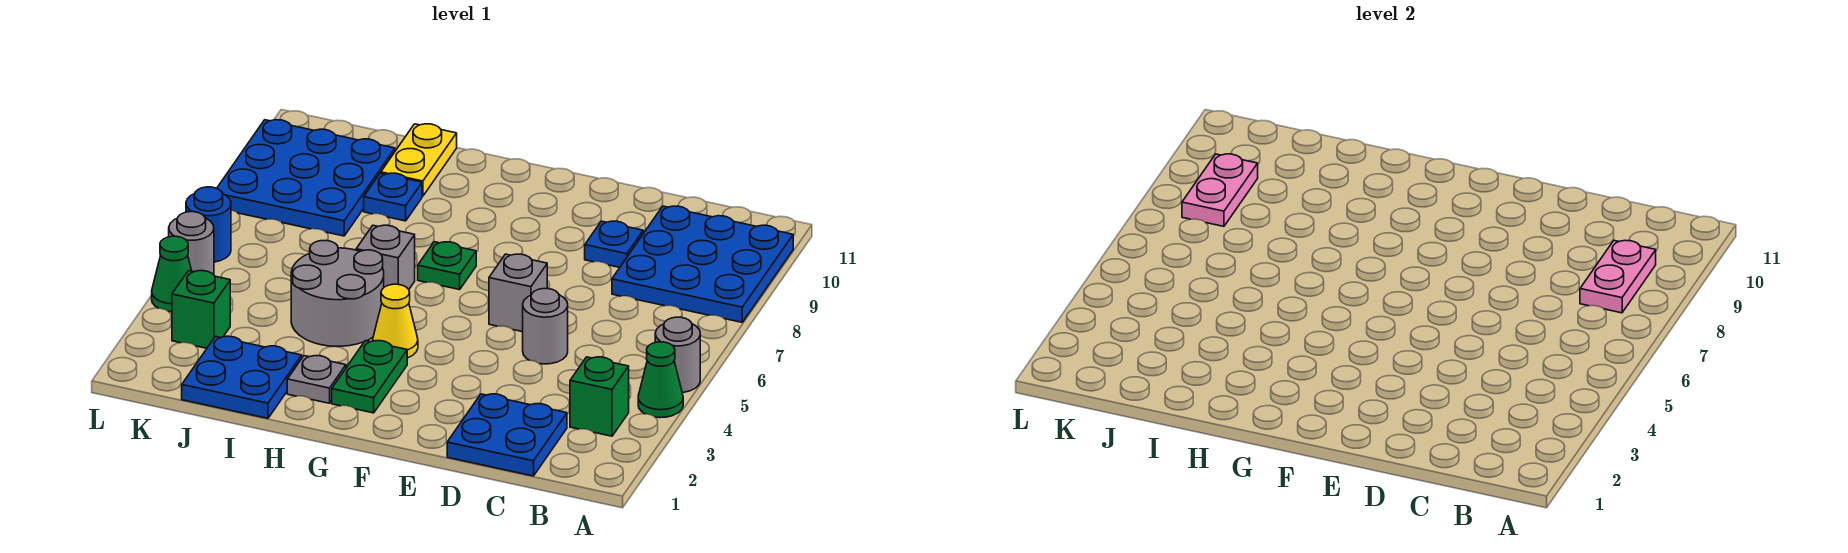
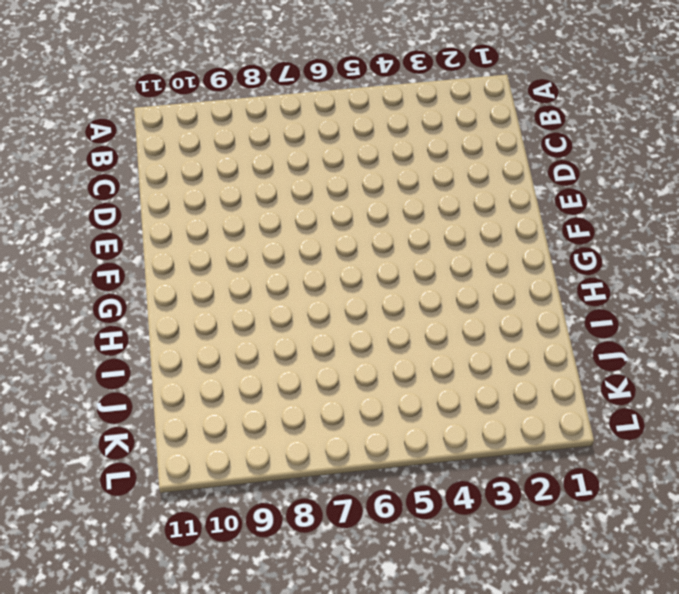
none -> green cone A4 level 1
none -> grey round brick A5 level 1
none -> blue plate A8:C10 level 1

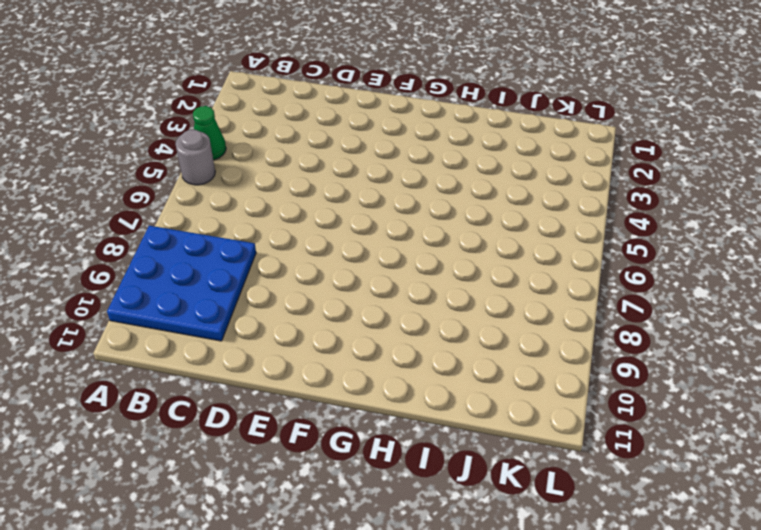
none -> green brick B3 level 1
none -> blue plate C1:D2 level 1
none -> grey round brick D5 level 1

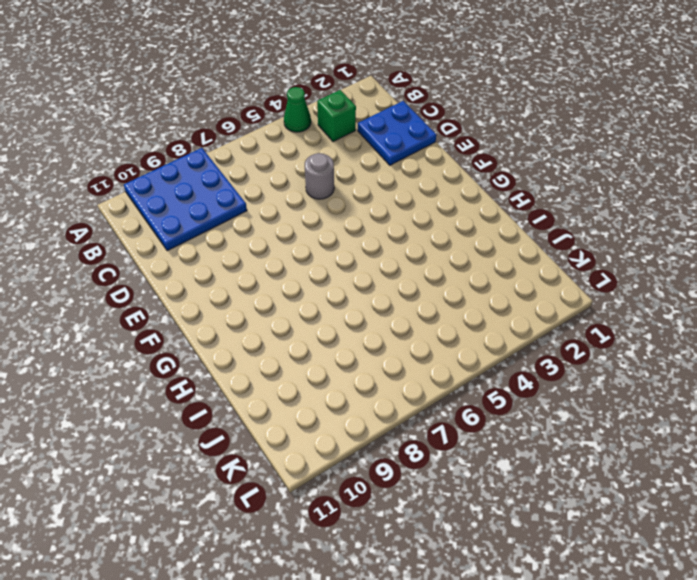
none -> grey round brick A5 level 1
none -> blue plate D9 level 1
none -> grey brick E6 level 1

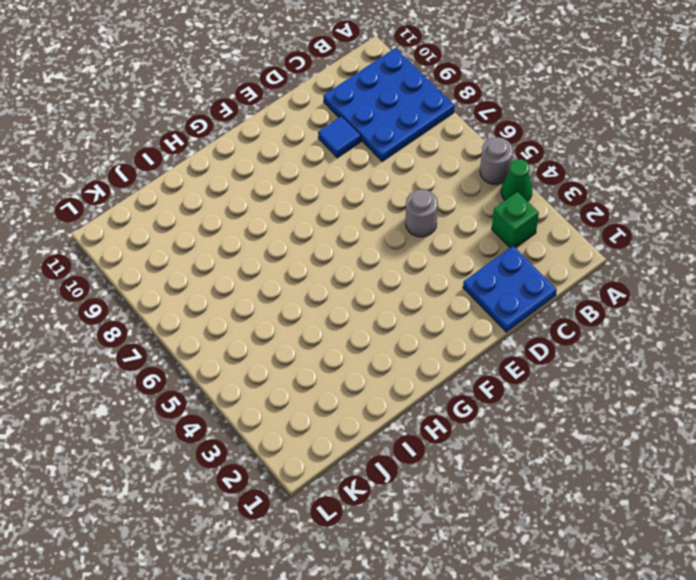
blue tile D9 level 1 -> blue plate D9 level 1
none -> grey brick E6 level 1
none -> green plate G2:G3 level 1
none -> yellow cone G4 level 1

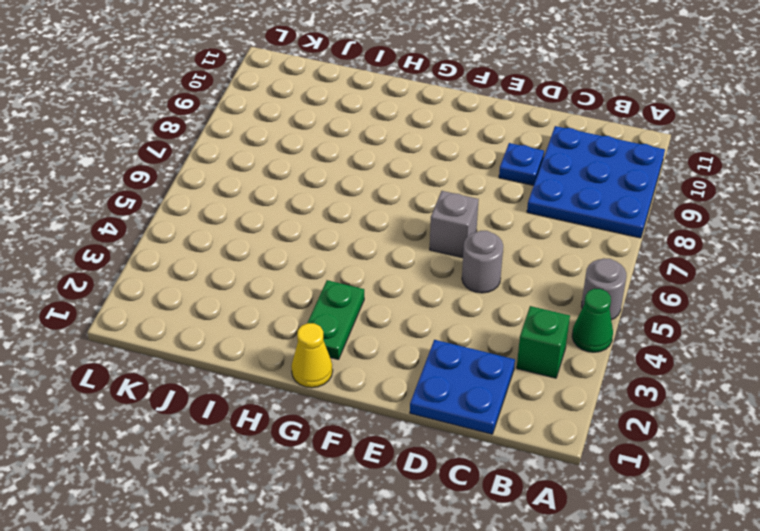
yellow cone G1 level 1 -> yellow cone G4 level 1
none -> green plate G7 level 1
none -> grey plate H2 level 1
none -> grey round brick H4:I5 level 1

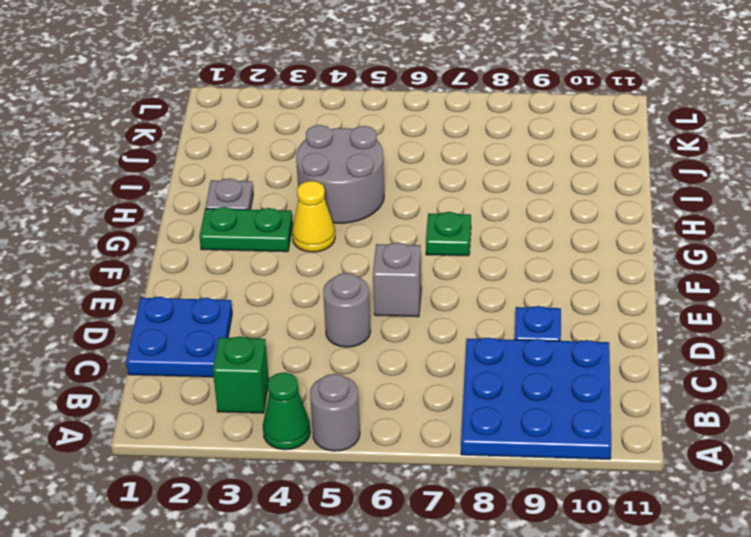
none -> grey brick H6 level 1
none -> blue plate I1:J2 level 1
none -> blue plate I9 level 1

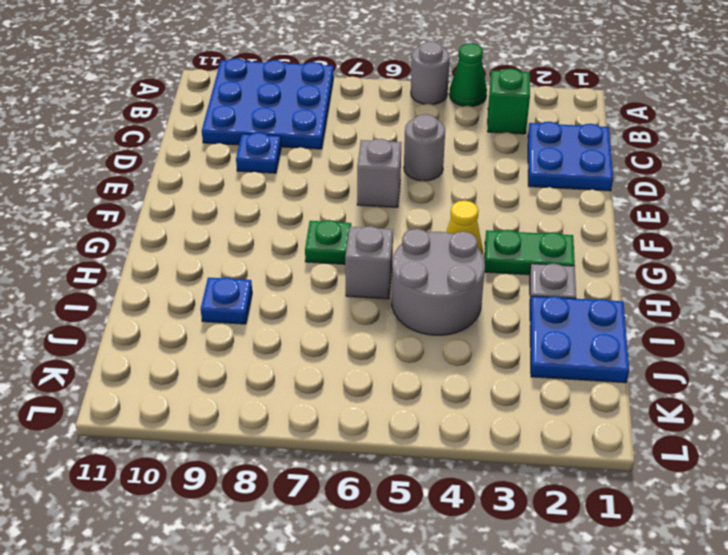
none -> yellow plate I10:I11 level 1
none -> blue plate J8:L10 level 1
none -> green brick K3 level 1

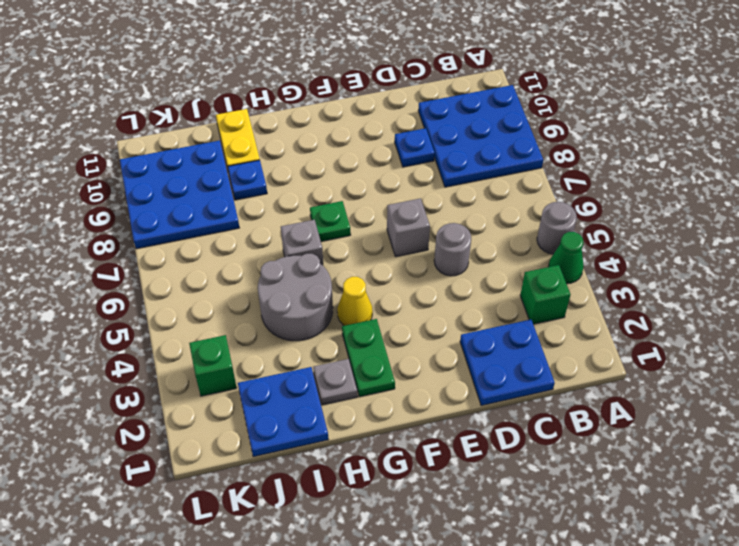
none -> green cone L4 level 1
none -> grey round brick L5 level 1
none -> blue round brick L6 level 1

